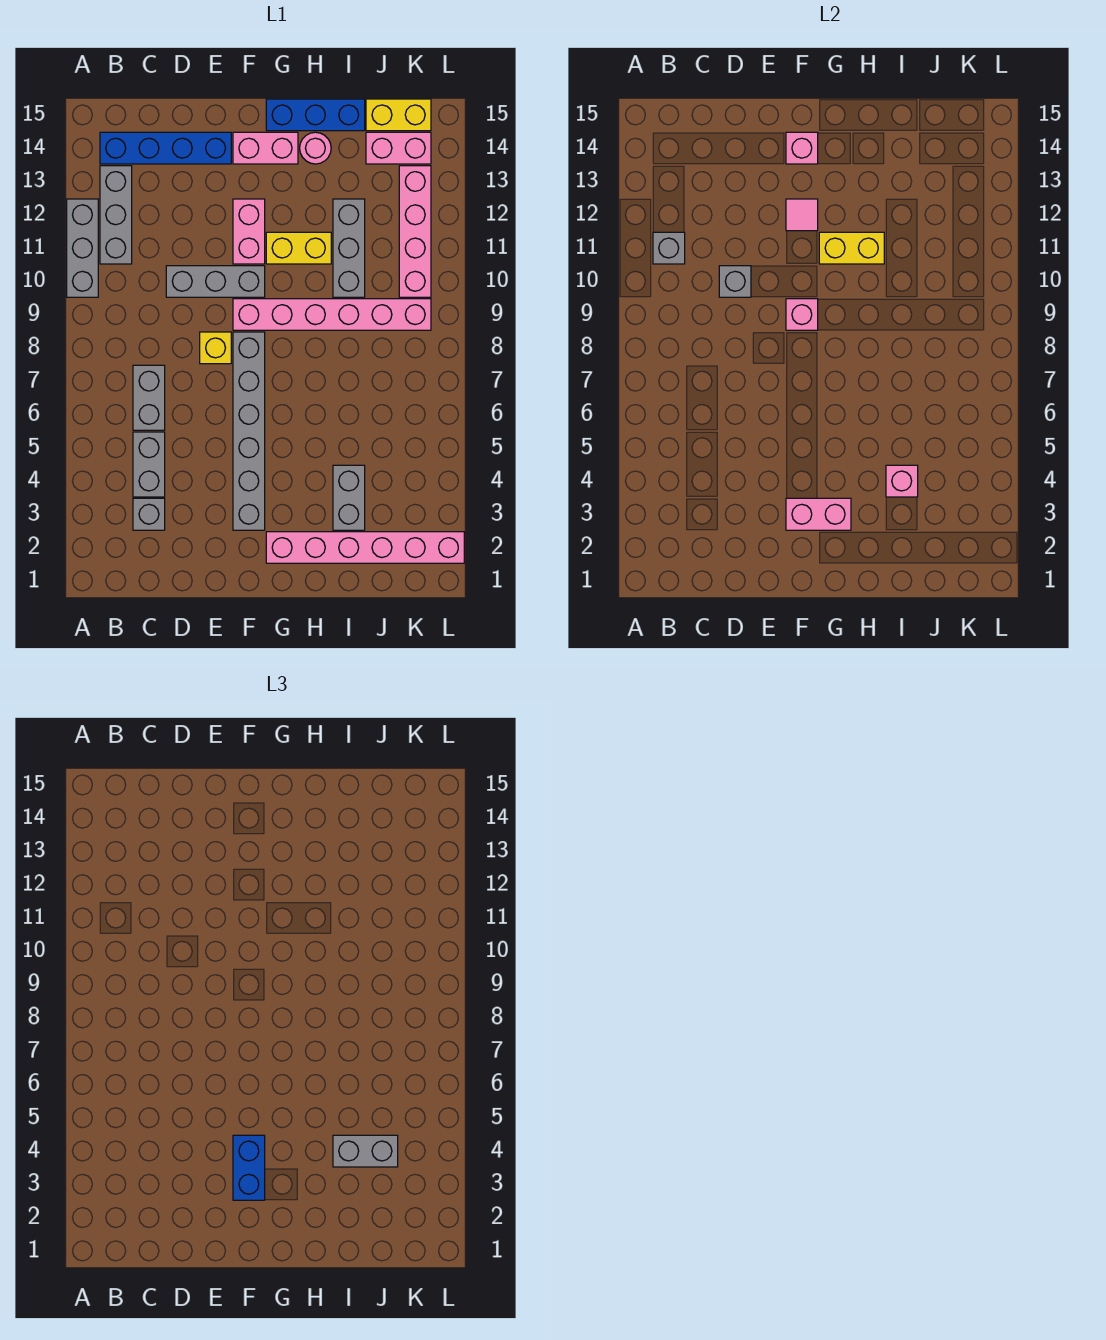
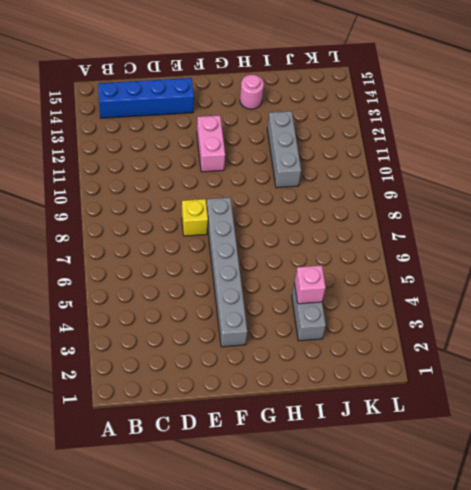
none -> grey brick A10:A12 level 1
none -> grey brick B11:B13 level 1
none -> grey brick C3 level 1
none -> grey brick C4:C5 level 1

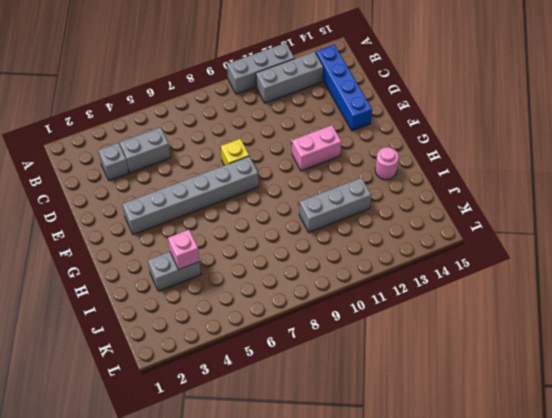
none -> grey brick C6:C7 level 1
none -> grey brick D10:F10 level 1
none -> pink brick F9:K9 level 1
none -> pink brick F14:G14 level 1

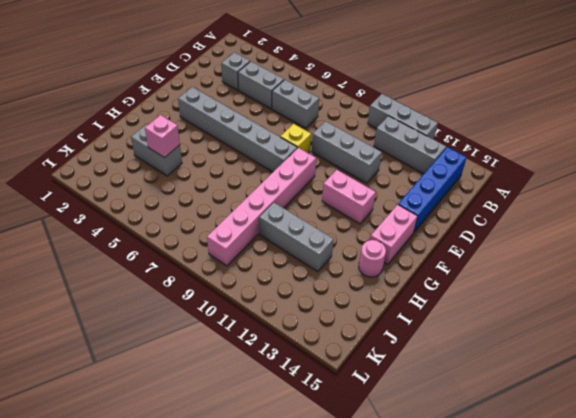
grey brick D9:D11 level 1 -> grey brick D10:F10 level 1
none -> pink brick G2:L2 level 1
none -> yellow brick G11:H11 level 1
none -> blue brick G15:I15 level 1
none -> pink brick J14:K14 level 1

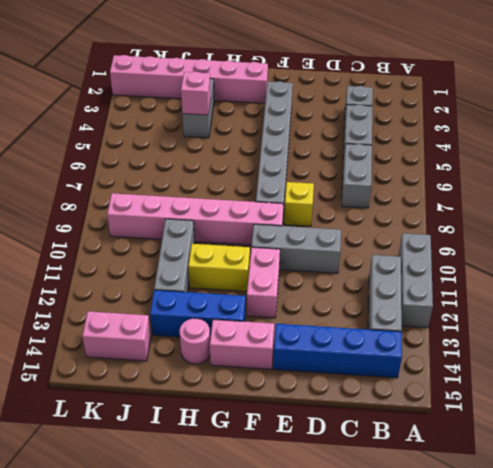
blue brick G13:I13 level 1 -> blue brick G15:I15 level 1
none -> yellow brick J15:K15 level 1
none -> pink brick K10:K13 level 1
none -> grey brick B11 level 2
none -> grey brick D10 level 2

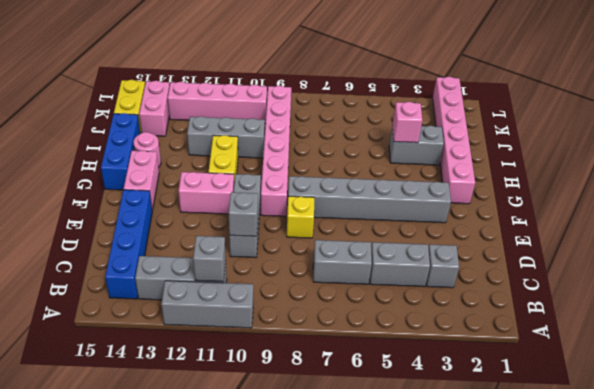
none -> pink brick F3:G3 level 2
none -> pink brick F9 level 2
none -> pink tile F12 level 2
none -> pink brick F14 level 2

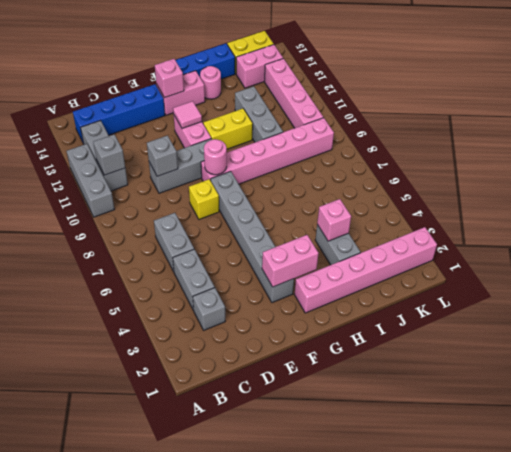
pink round brick F9 level 2 -> pink brick F9 level 2
none -> yellow brick G11:H11 level 2
none -> blue brick F3:F4 level 3
none -> grey brick I4:J4 level 3

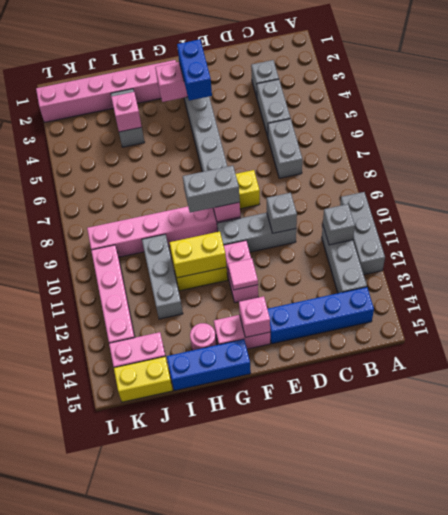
grey brick F9:G9 level 3 -> grey brick I4:J4 level 3

